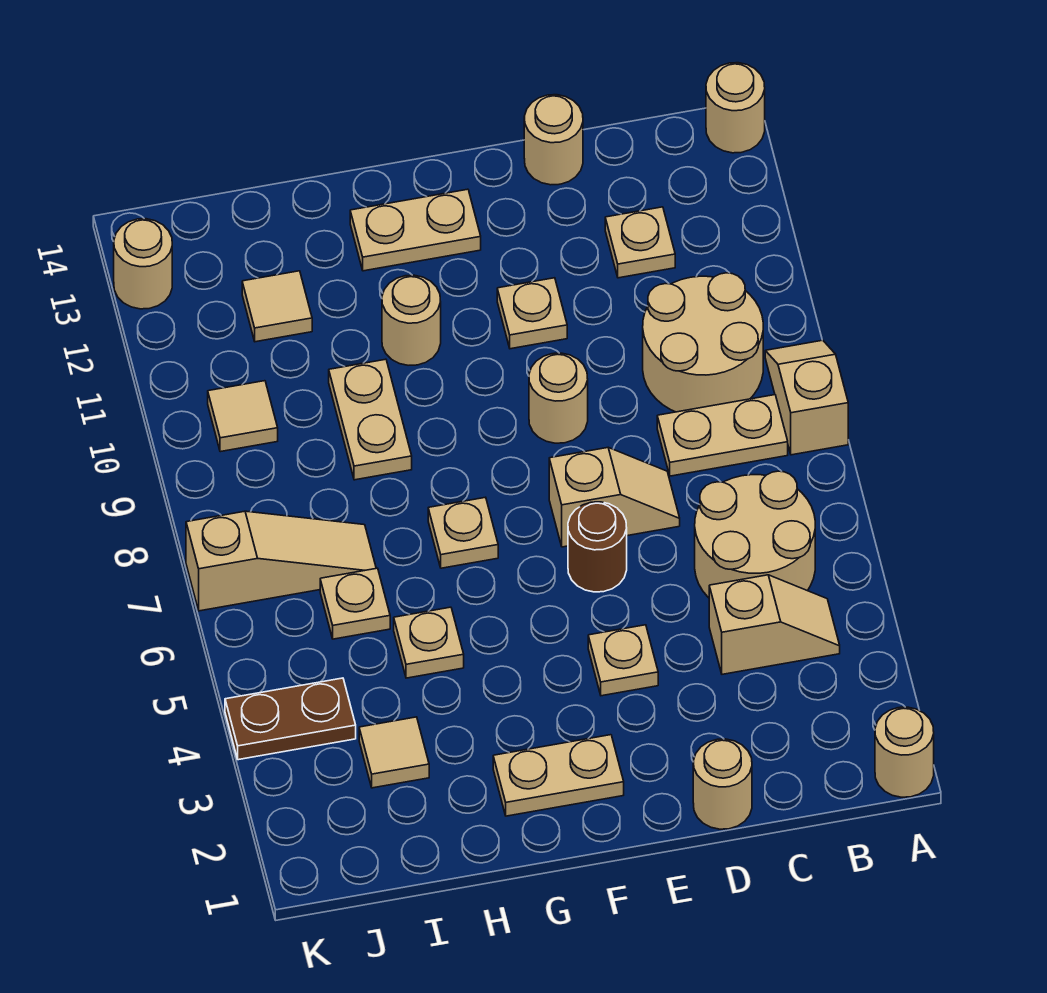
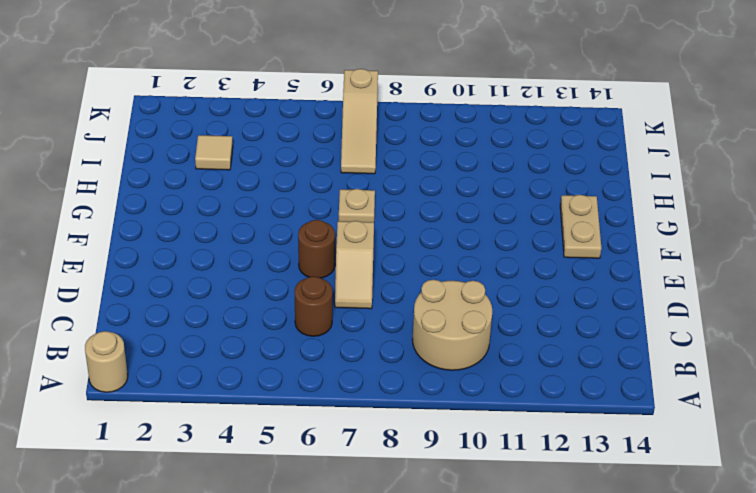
brown round brick C6 level 1 -> tan round brick B5:C6 level 1
none -> tan slope A8:A9 level 1 top 8
none -> tan round brick A14 level 1
none -> tan slope B4:C4 level 1 top C

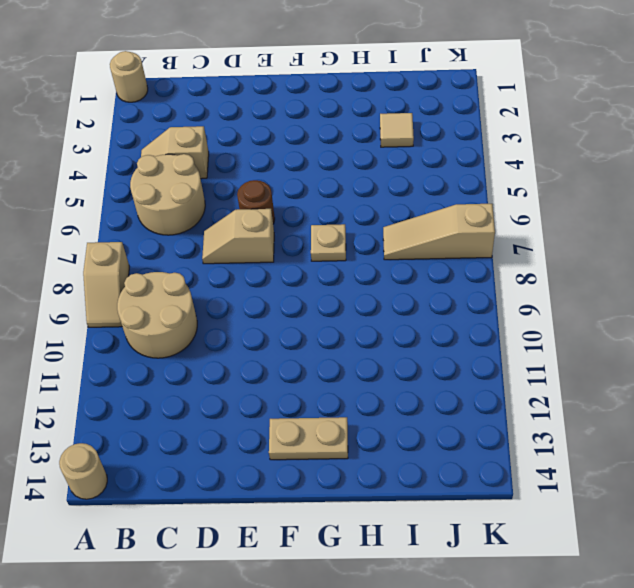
none -> tan plate B8:C8 level 1
none -> tan plate C12 level 1
none -> tan round brick D1 level 1

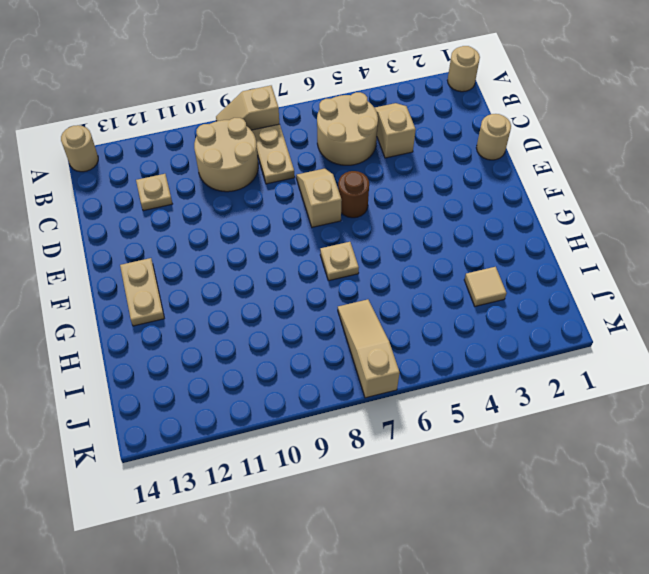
none -> tan round brick D14 level 1
none -> tan plate E4 level 1
none -> tan round brick E9 level 1

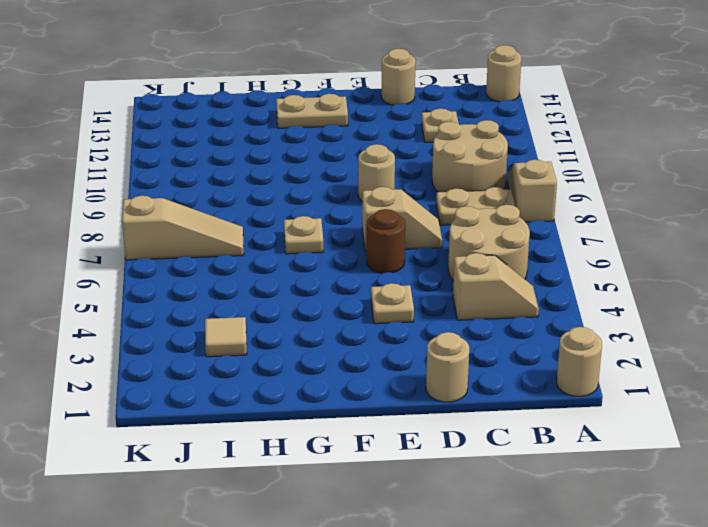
none -> tan plate E11 level 1
none -> tan plate F2:G2 level 1
none -> tan round brick G11 level 1

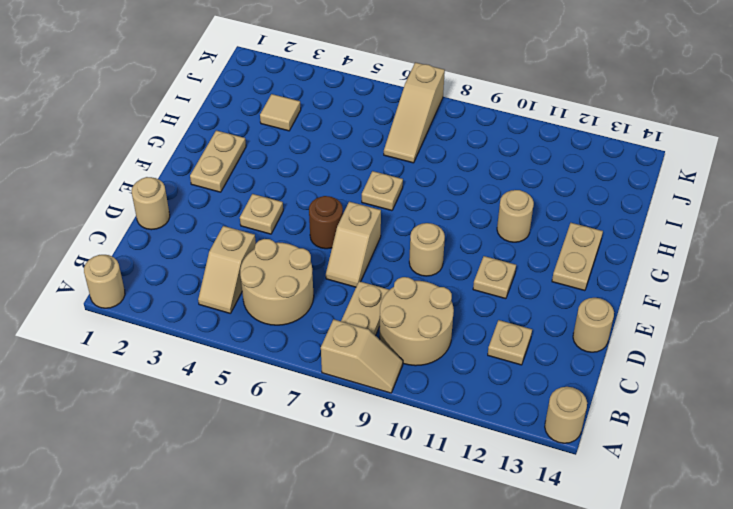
none -> tan plate H5 level 1
none -> tan plate H9:H10 level 1
none -> tan plate I6 level 1

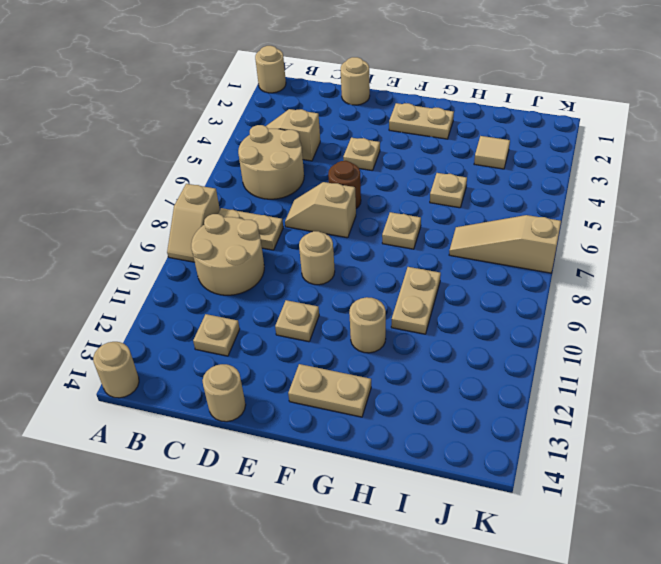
none -> tan plate I6 level 1
none -> tan tile I12 level 1
none -> brown plate J4:K4 level 1

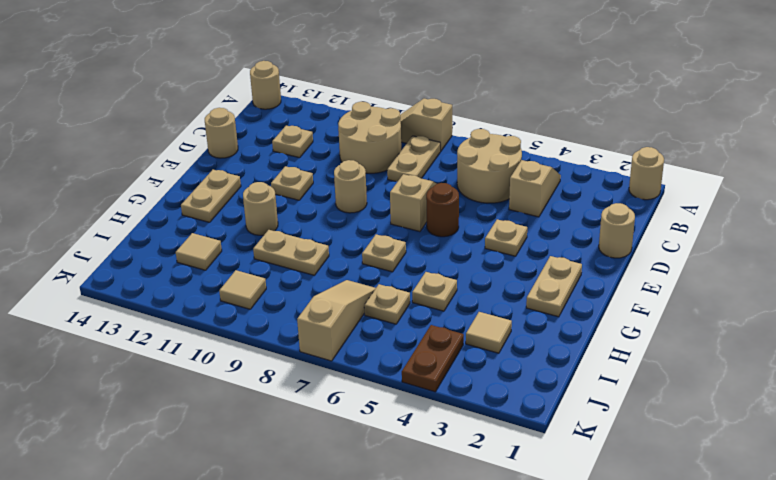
none -> tan round brick K13 level 1

